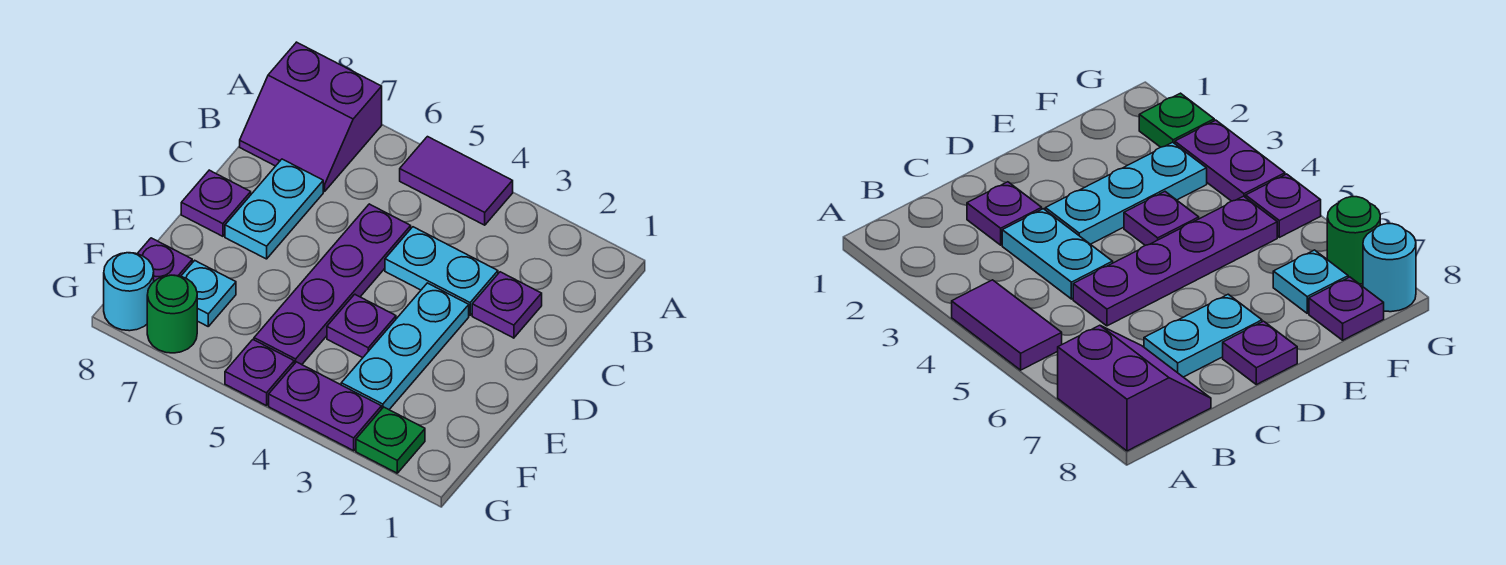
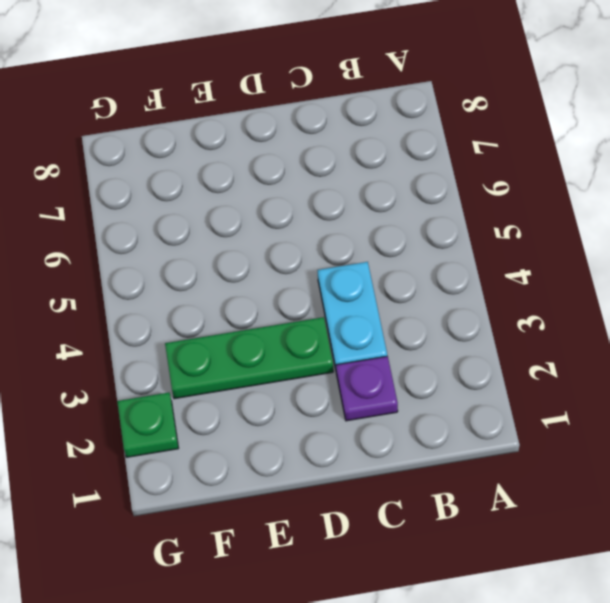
green plate D3:F3 level 1 -> cyan plate D3:F3 level 1
none -> purple tile A4:A5 level 1
none -> purple slope A7:B8 level 1 top A
none -> purple plate C5:F5 level 1

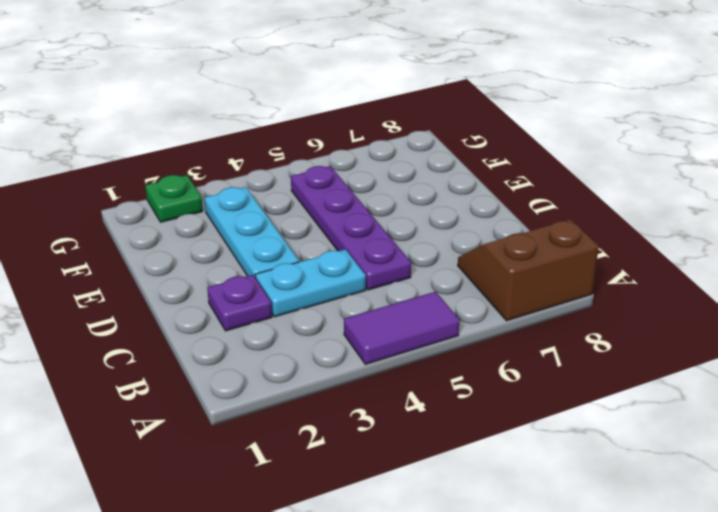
brown slope A7:B8 level 1 top A -> purple slope A7:B8 level 1 top A
none -> cyan plate C7:D7 level 1
none -> purple plate D8 level 1
none -> purple plate E4 level 1

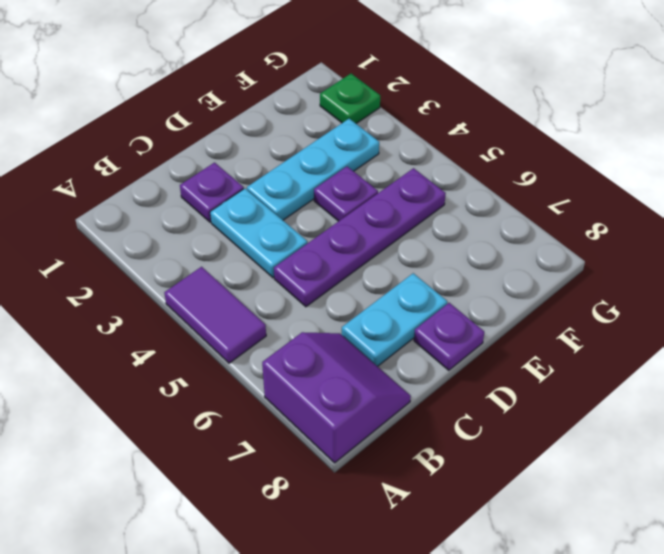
none -> cyan plate F7 level 1
none -> purple plate F8 level 1
none -> purple plate G3:G4 level 1

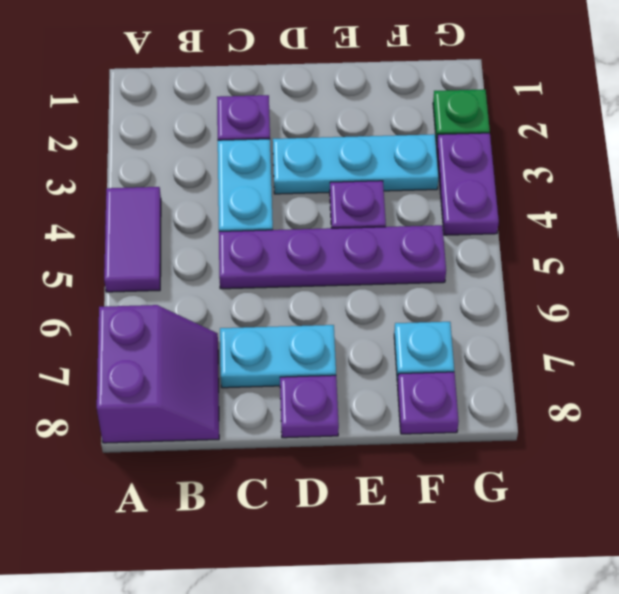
none -> purple plate G5 level 1
none -> green round brick G7 level 1
none -> cyan round brick G8 level 1

